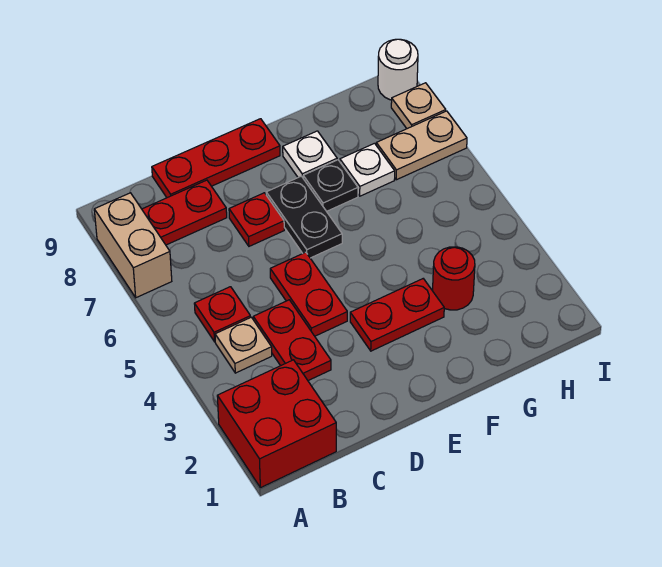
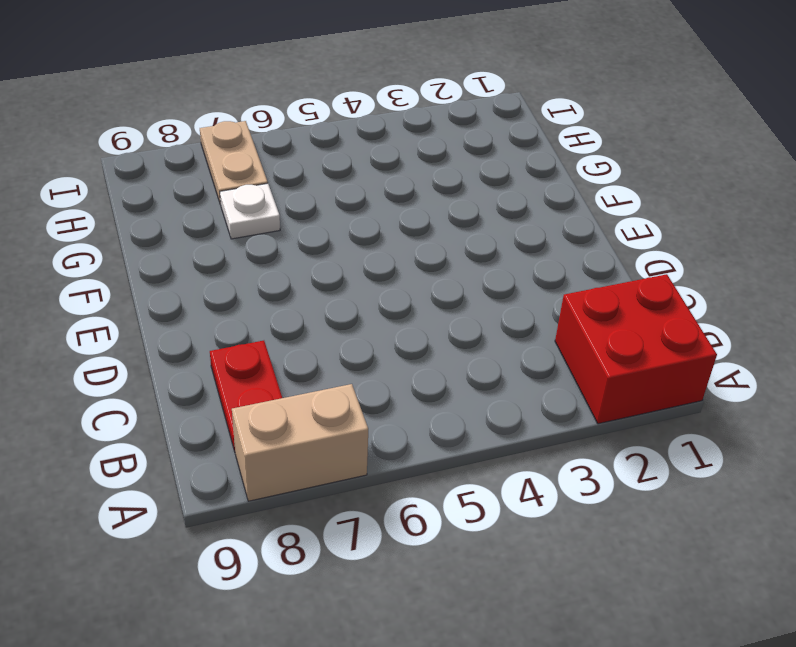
none -> tan plate B4 level 1
none -> red plate B5 level 1
none -> red plate C3:C4 level 1

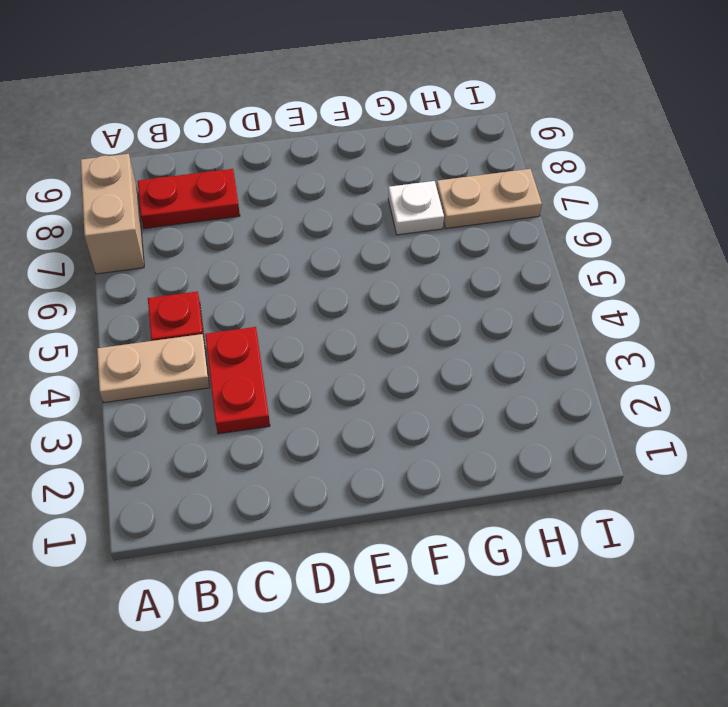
tan plate A4:B4 level 1 -> tan plate B4 level 1
none -> red brick A1:B2 level 1
none -> red plate C9:E9 level 1
none -> red plate D4:D5 level 1

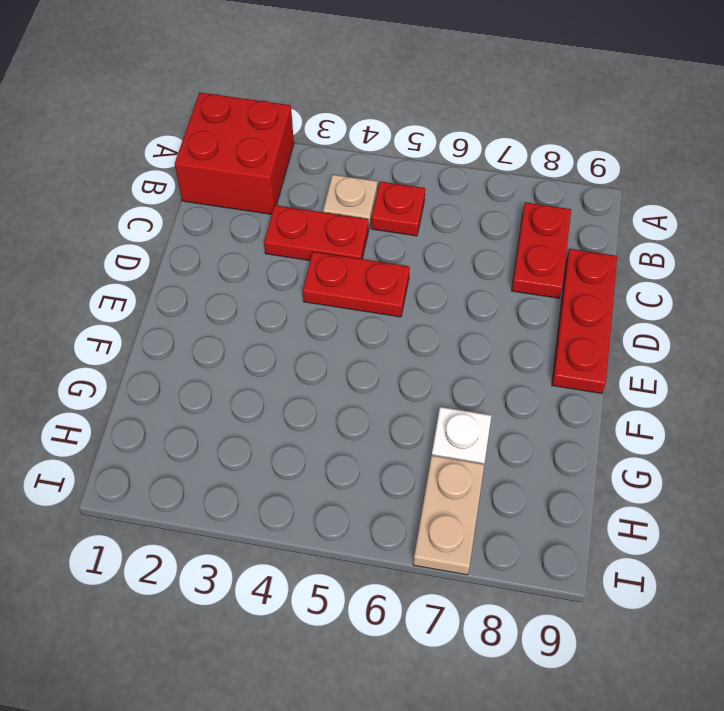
none -> tan brick A7:A8 level 1
none -> red plate D7 level 1
none -> red plate E3:F3 level 1

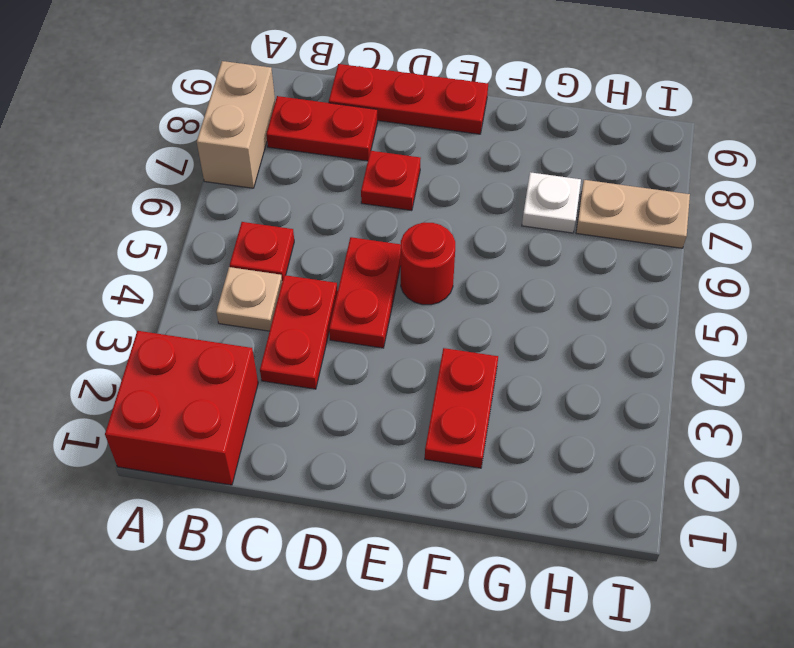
red round brick E5 level 1 -> red round brick G3 level 1
red plate F2:F3 level 1 -> red plate E3:F3 level 1
none -> black plate E6:E7 level 1
none -> black plate F7 level 1
none -> white plate F8 level 1

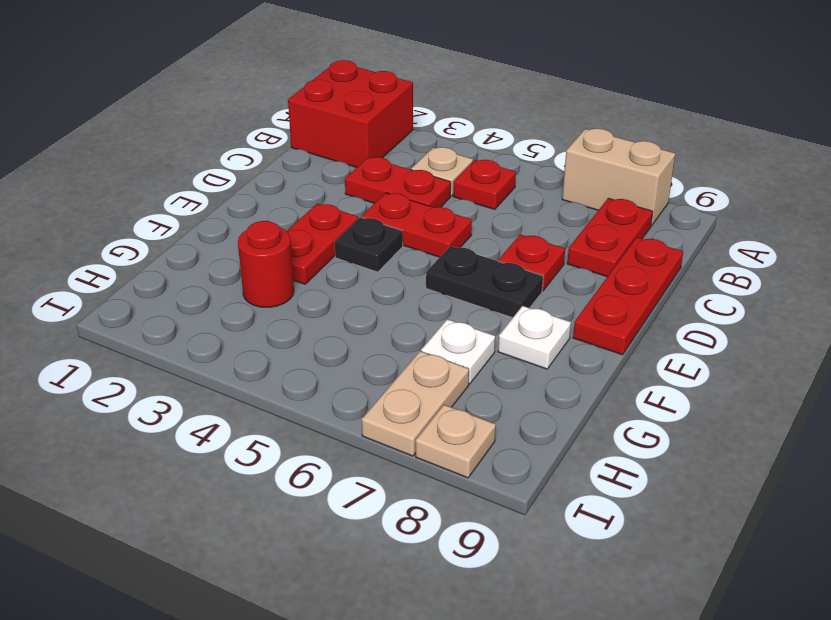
black plate E4 level 1 -> black plate F7 level 1
none -> white round brick I9 level 1

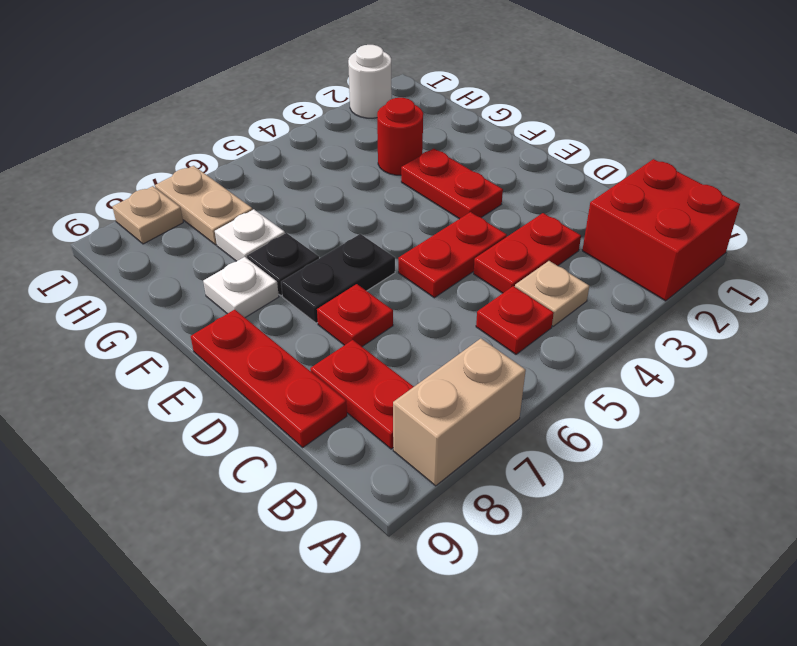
white round brick I2 level 1 -> white round brick I9 level 1

